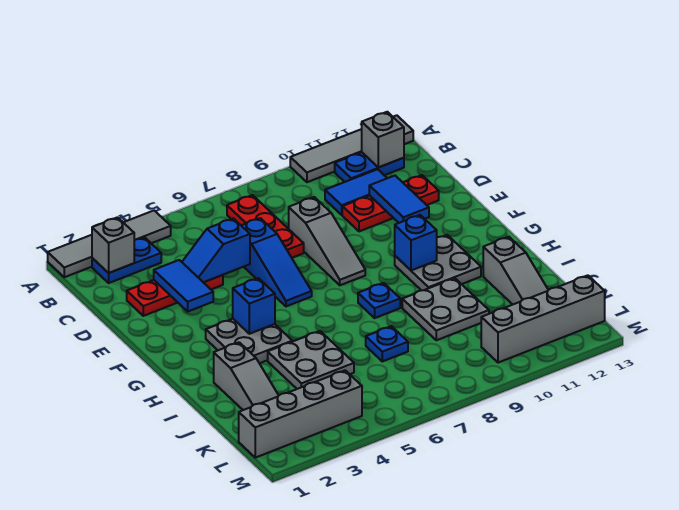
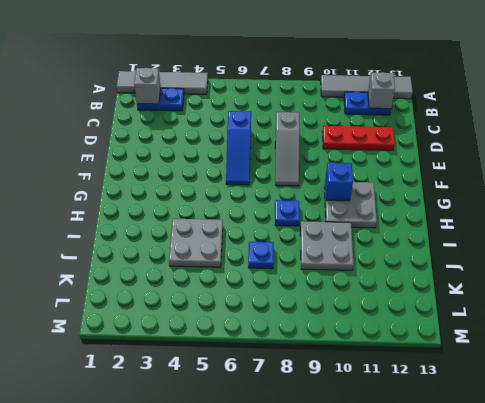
none -> red plate B7:D7 level 1
none -> blue tile C10:C11 level 1
none -> red plate D2:D4 level 1

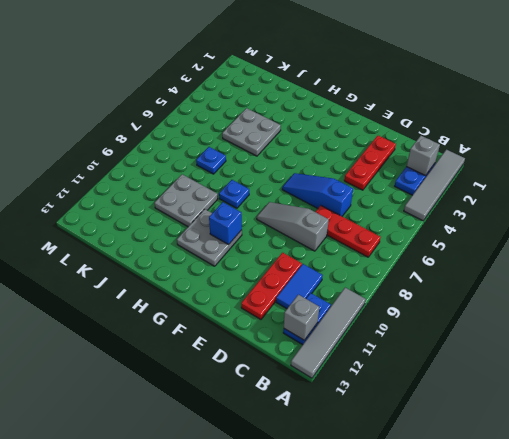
none -> grey plate G3:H4 level 1
none -> grey slope I2:K2 level 1 top I
none -> grey slope I12:K12 level 1 top I

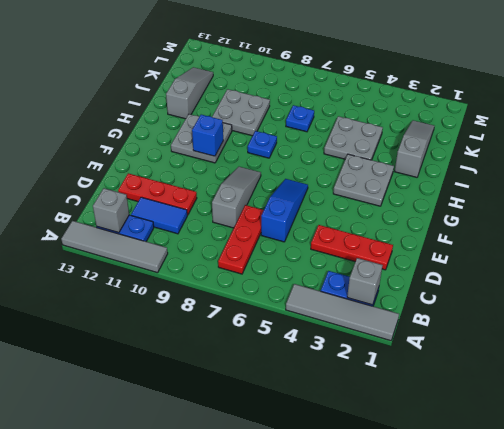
none -> grey brick L1:L4 level 1
none -> grey brick L10:L13 level 1
none -> blue tile D3:E3 level 2

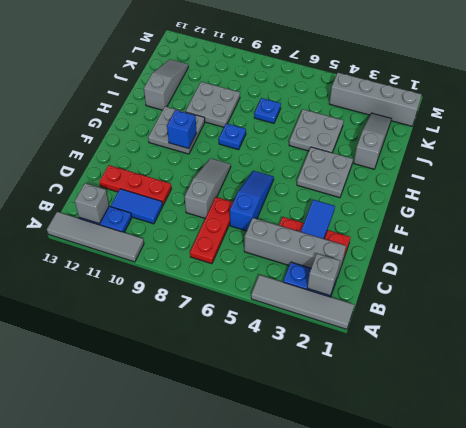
grey brick C2:C5 level 1 -> grey brick L10:L13 level 1
none -> blue slope D4:D5 level 2 top 5
none -> blue tile D11:E11 level 2
none -> blue brick G4 level 2

